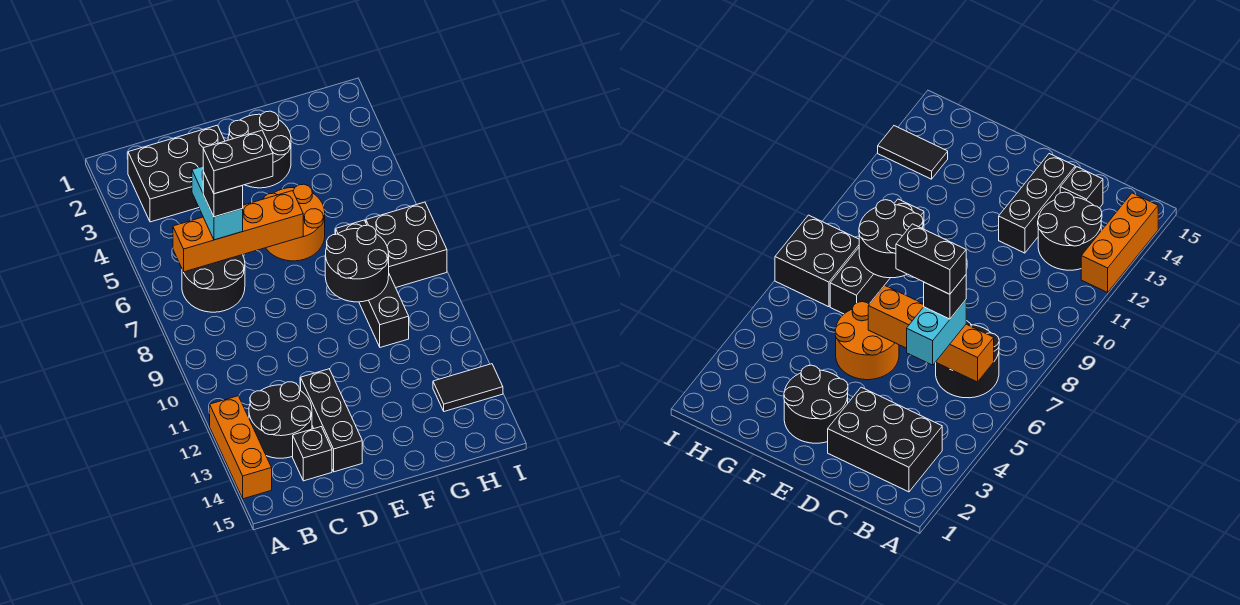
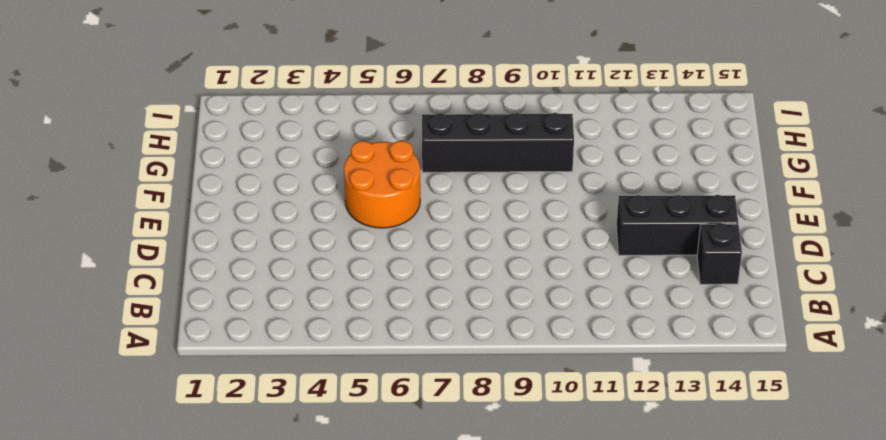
none -> orange brick A12:A14 level 1
none -> black brick B2:D3 level 1
none -> black round brick B6:C7 level 1

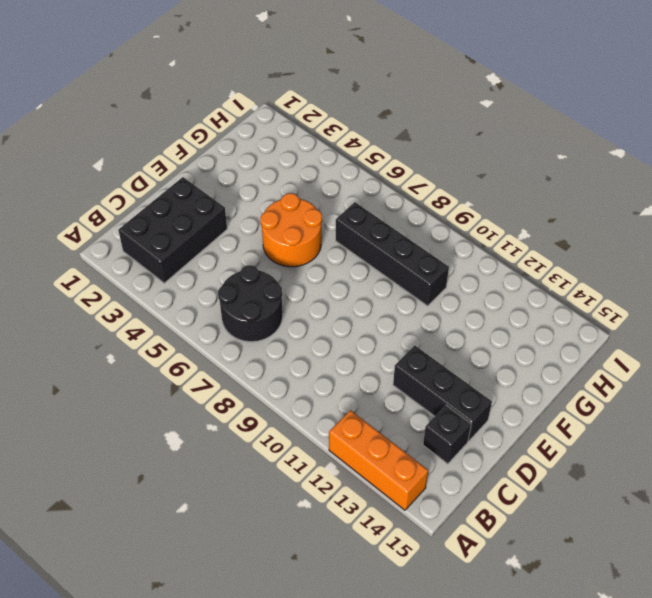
none -> black round brick B12:C13 level 1
none -> black round brick E2:F3 level 1
none -> black brick H7:I8 level 1

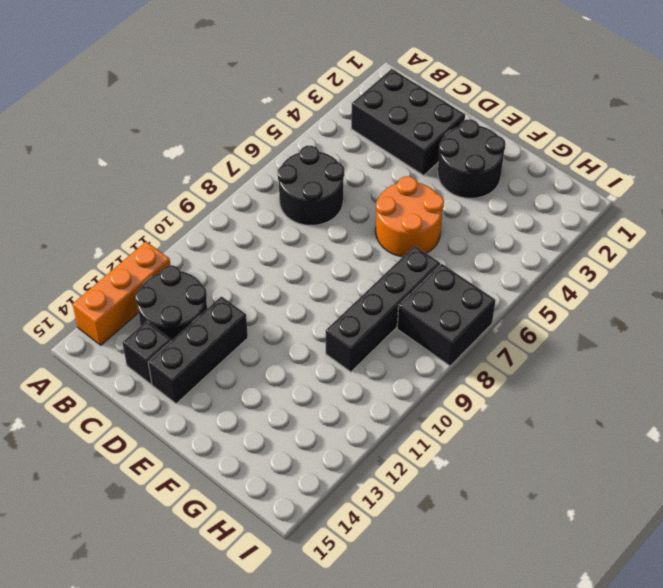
none -> black tile H13:I13 level 1
none -> orange brick B6:E6 level 2
none -> black round brick F8:G9 level 2

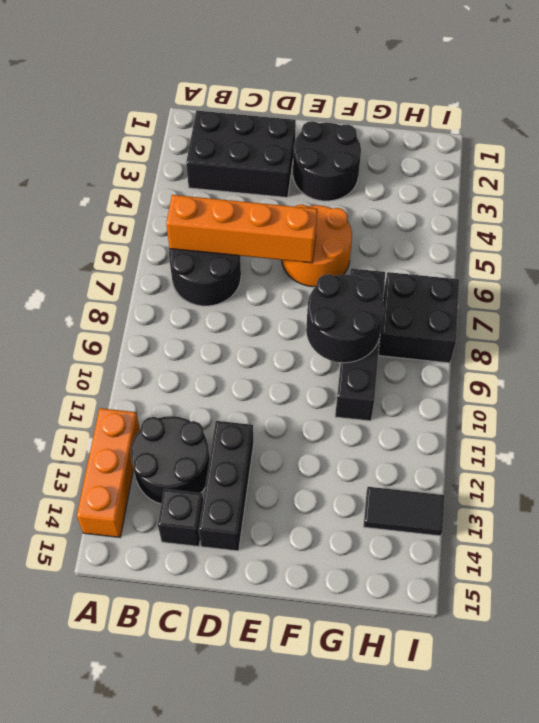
none -> cyan brick C5:C6 level 3
none -> black brick C6 level 4
none -> black brick C6:D6 level 5

